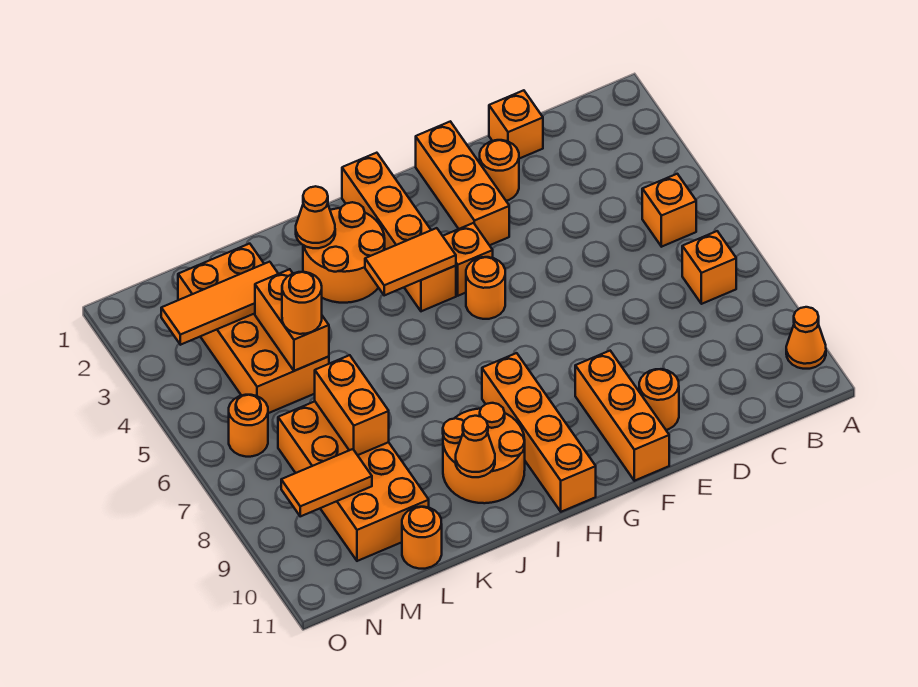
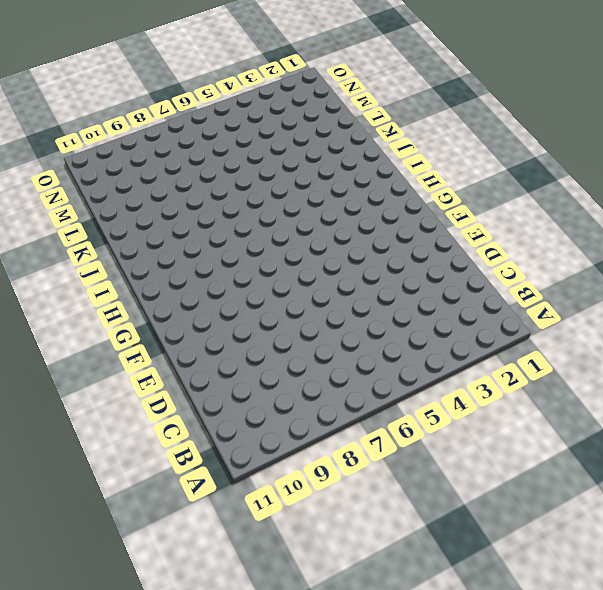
none -> orange cone A10 level 1
none -> orange brick B5 level 1
none -> orange brick B7 level 1

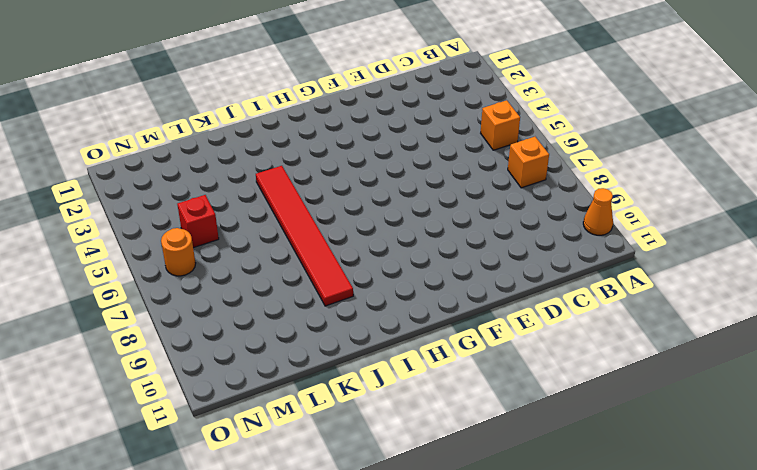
red tile J4:J9 level 1 -> orange round brick I9:J10 level 1
red brick M5 level 1 -> orange brick L2:M5 level 1
none -> orange brick D1 level 1
none -> orange round brick E2 level 1
none -> orange round brick E10 level 1

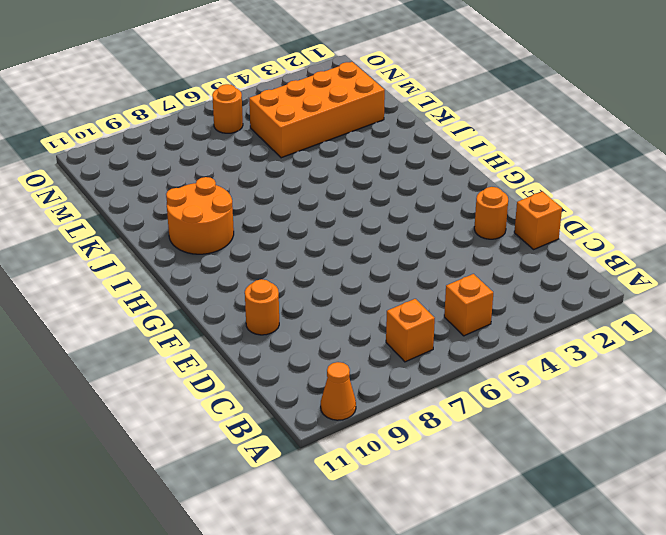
none -> orange brick F1:F3 level 1
none -> orange brick F9:F11 level 1
none -> orange brick G4 level 1

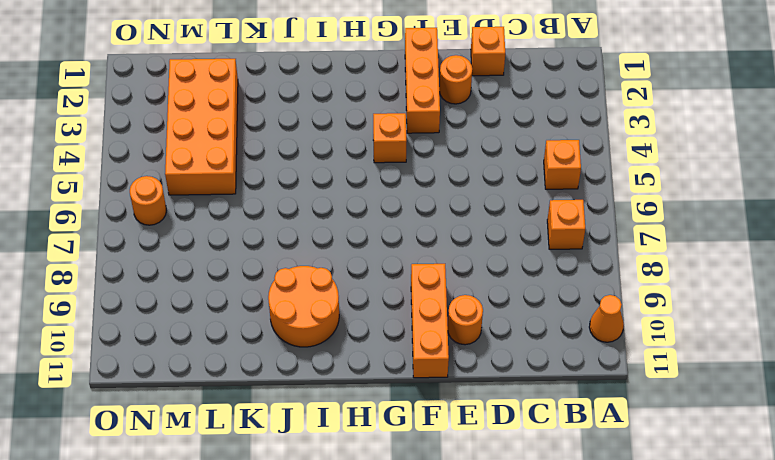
none -> orange round brick G5 level 1
none -> orange brick H1:H4 level 1
none -> orange brick H8:H11 level 1

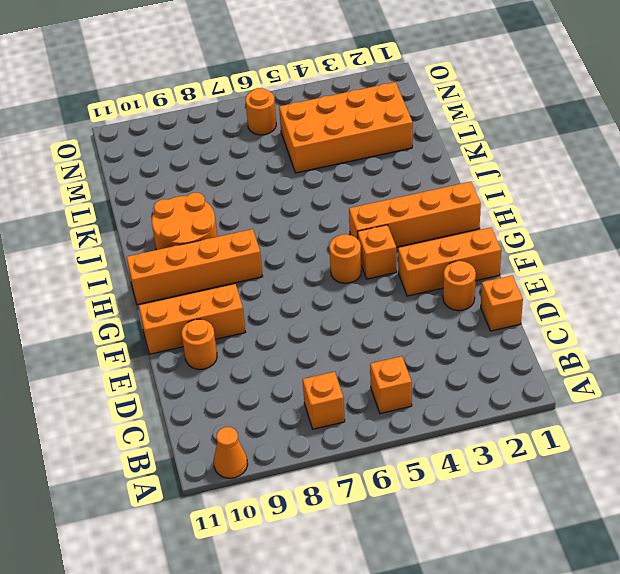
none -> orange round brick I2:J3 level 1
none -> orange brick L7:M10 level 1
none -> orange round brick L11 level 1

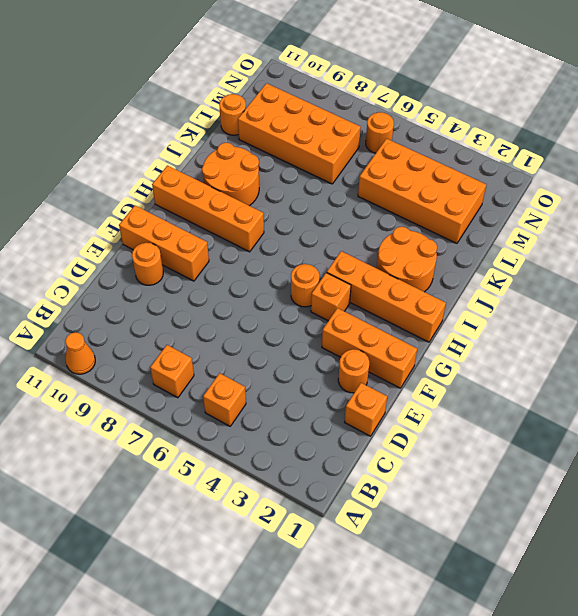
none -> orange tile H4:I4 level 2
none -> orange cone J2 level 2
none -> orange cone J10 level 2

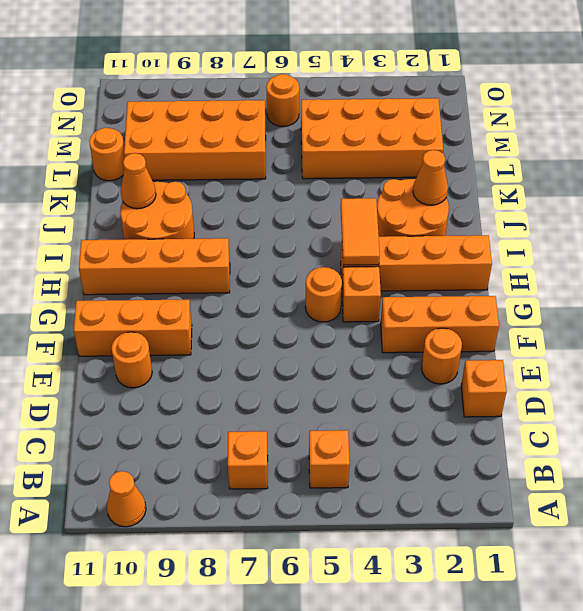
none -> orange tile L3:N3 level 2
none -> orange brick L4:L5 level 2
none -> orange brick L7:L8 level 2

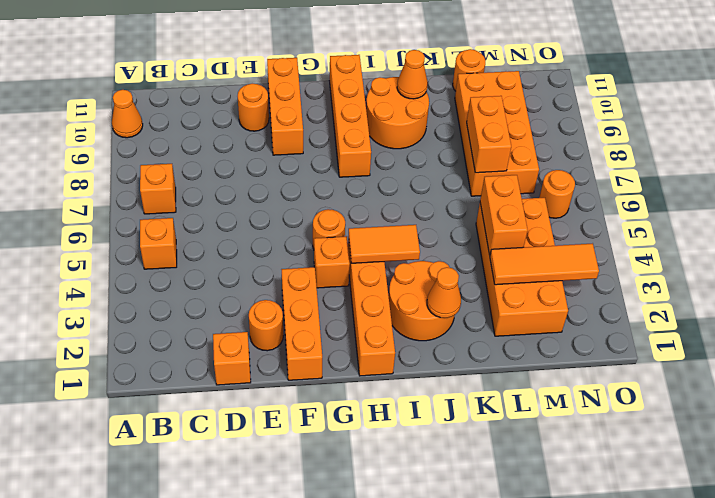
none -> orange tile M9:N9 level 2
none -> orange round brick L5 level 3

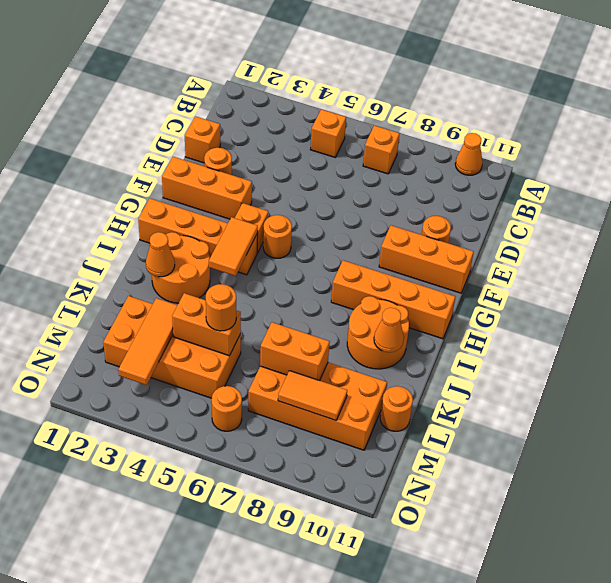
orange tile M8:M9 level 2 -> orange tile M9:N9 level 2

